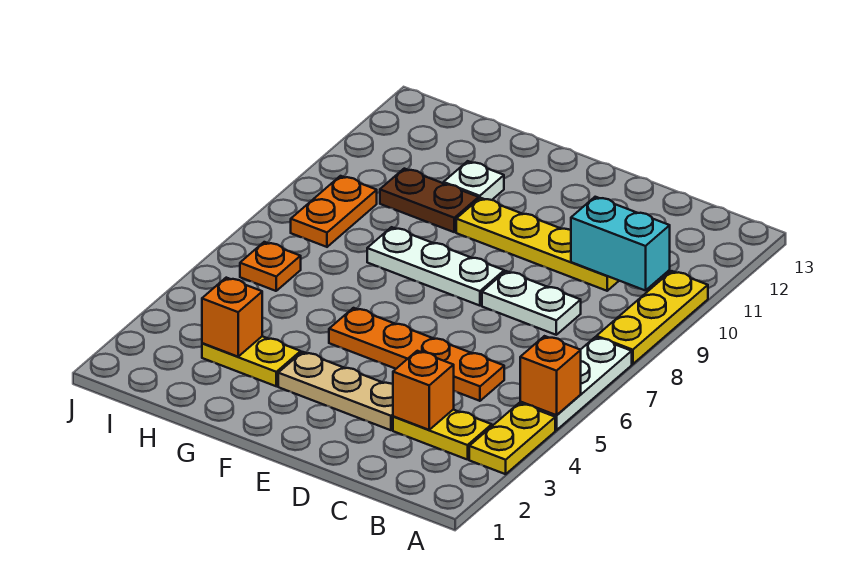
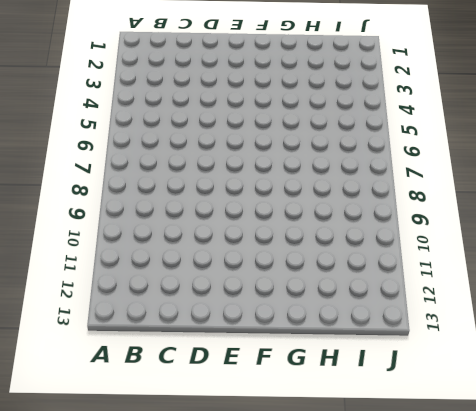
none -> yellow plate A3:A4 level 1
none -> white plate A5:A7 level 1
none -> yellow plate A8:A10 level 1

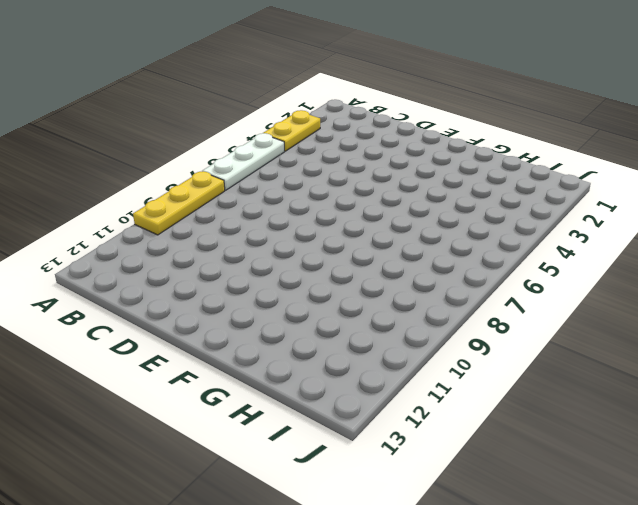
none -> yellow plate B3:C3 level 1
none -> orange plate C5:F5 level 1
none -> white plate C8:D8 level 1

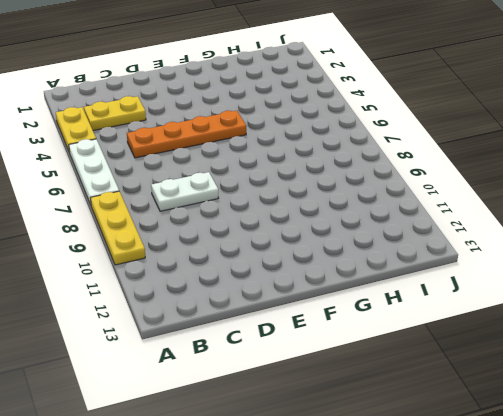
none -> yellow plate C10:F10 level 1
none -> tan plate D3:F3 level 1
none -> white plate E8:G8 level 1

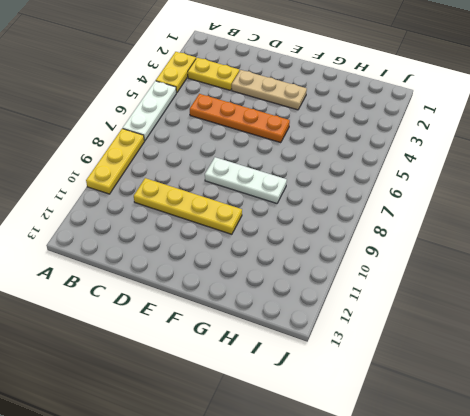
none -> white plate C8:D8 level 1
none -> yellow plate G3:H3 level 1
none -> brown plate G10:H10 level 1

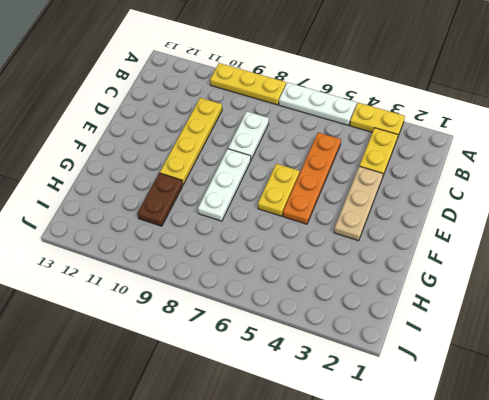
yellow plate E6:F6 level 1 -> yellow plate G3:H3 level 1
none -> white plate G11 level 1
none -> orange plate I6 level 1
none -> orange plate I8:I9 level 1

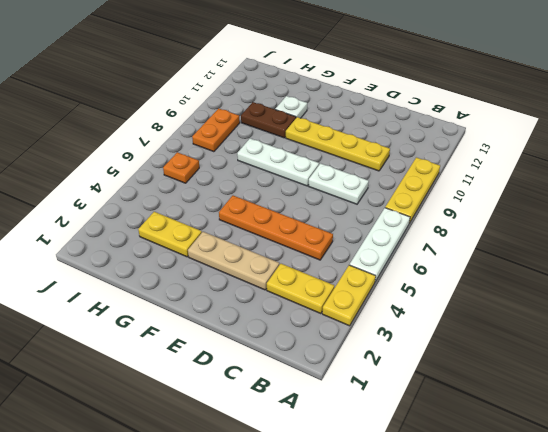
none -> orange brick A5 level 2
none -> cyan brick B10:C10 level 2
none -> orange brick C3 level 2

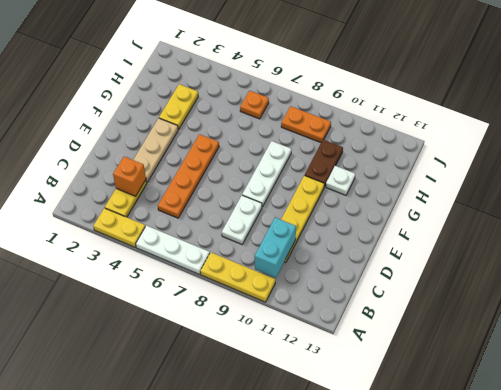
none -> orange brick A5 level 2
none -> orange brick H3 level 2

